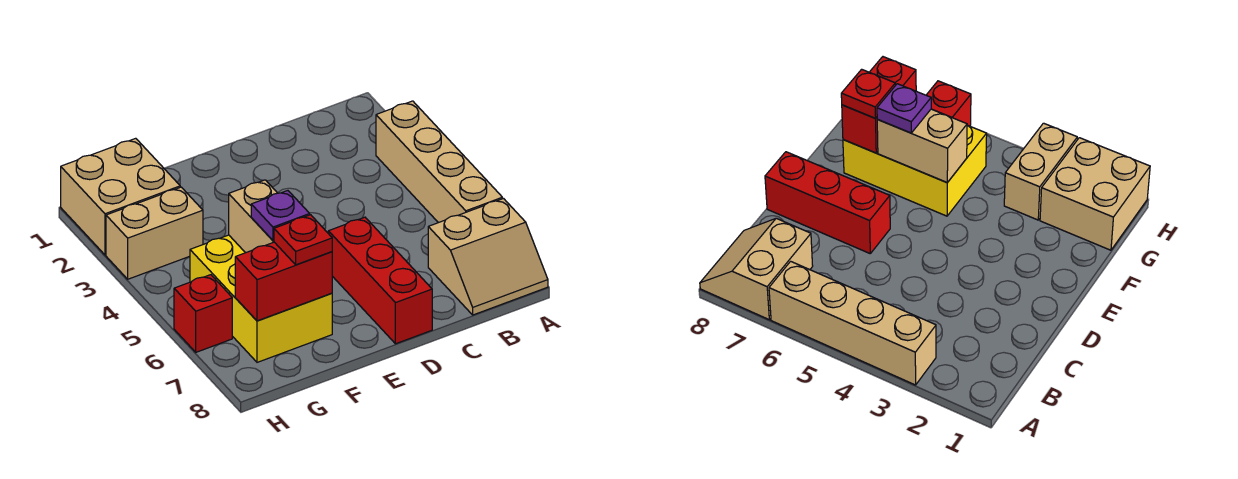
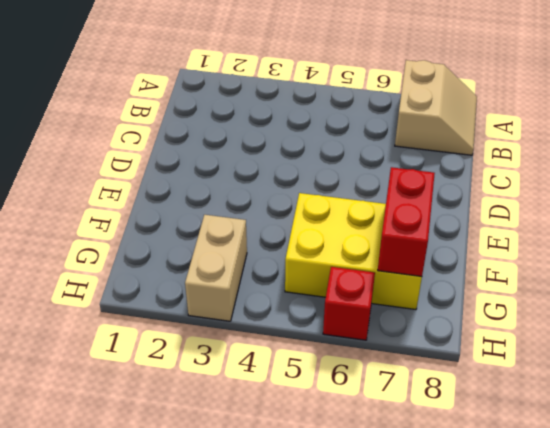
none -> tan brick A3:A6 level 1
none -> red brick D6:D8 level 1

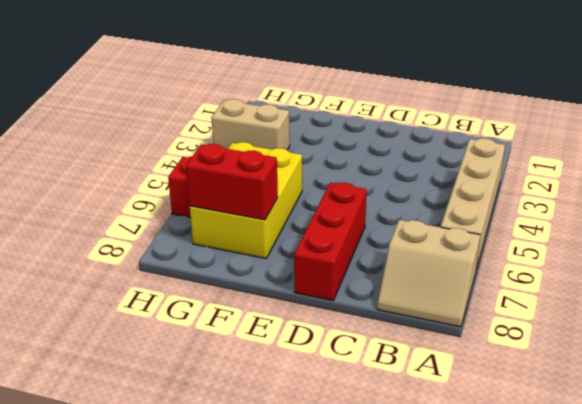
none -> tan brick G1:H2 level 1
none -> tan brick F5:F6 level 2

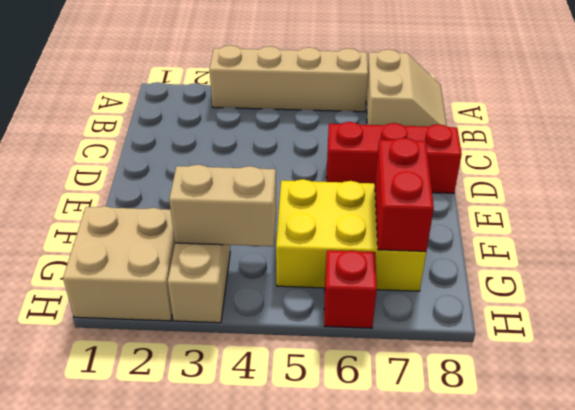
tan brick G3:G4 level 2 -> tan brick F5:F6 level 2
none -> purple plate F6 level 3
none -> red plate F7 level 3

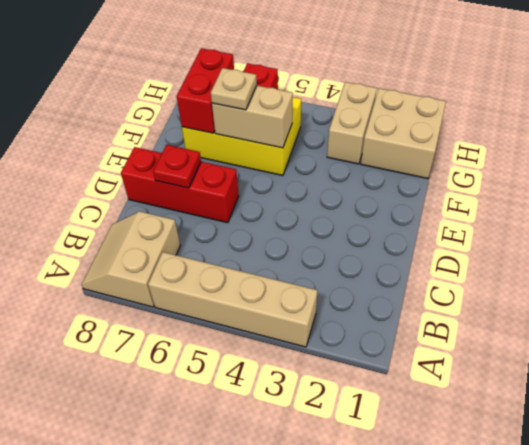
red plate D7 level 2 -> red plate F7 level 3
tan plate F6 level 3 -> purple plate F6 level 3

